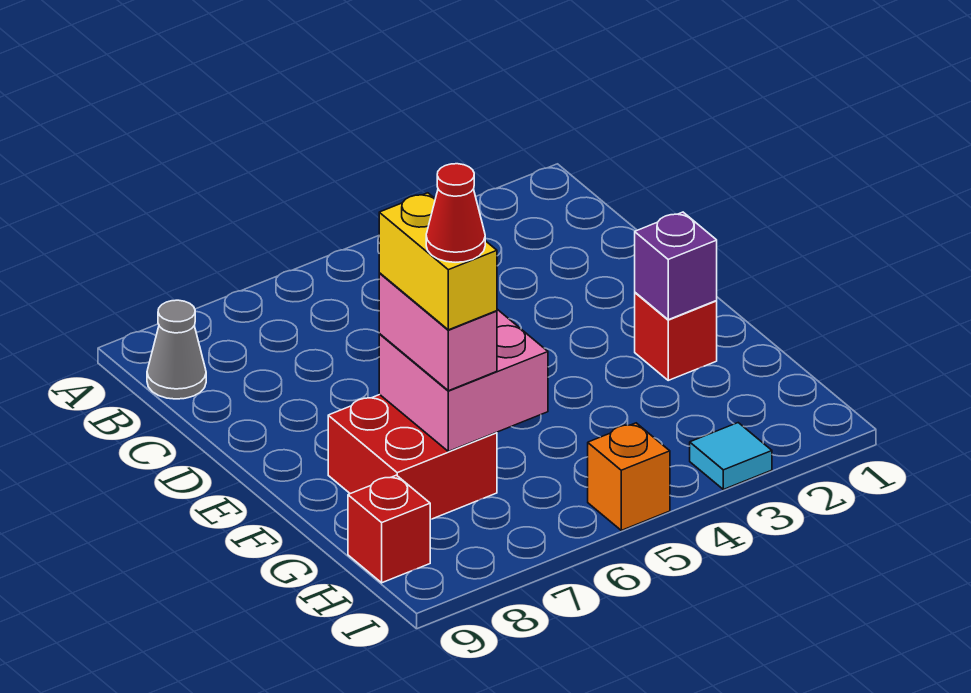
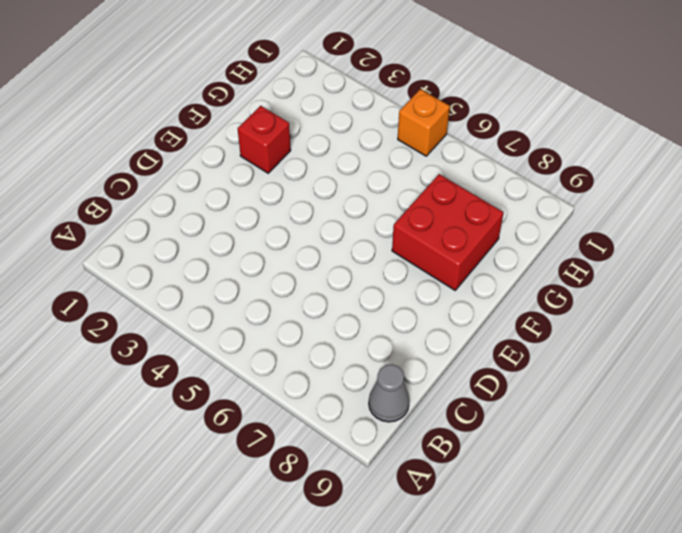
none -> red brick H9 level 1
none -> cyan tile I3 level 1

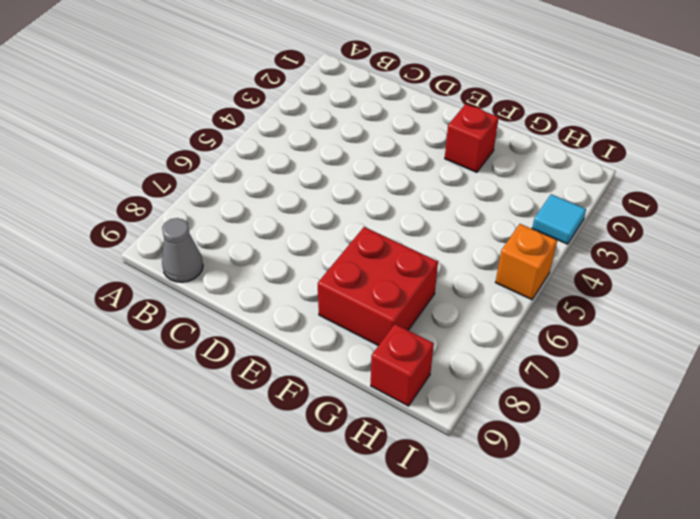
none -> purple brick F2 level 2
none -> pink brick F6:G7 level 2

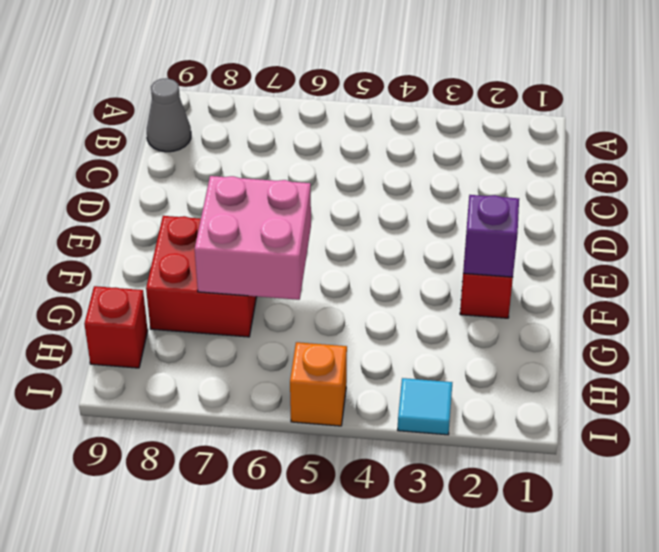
none -> pink brick F7:G7 level 3
none -> yellow brick F7:G7 level 4

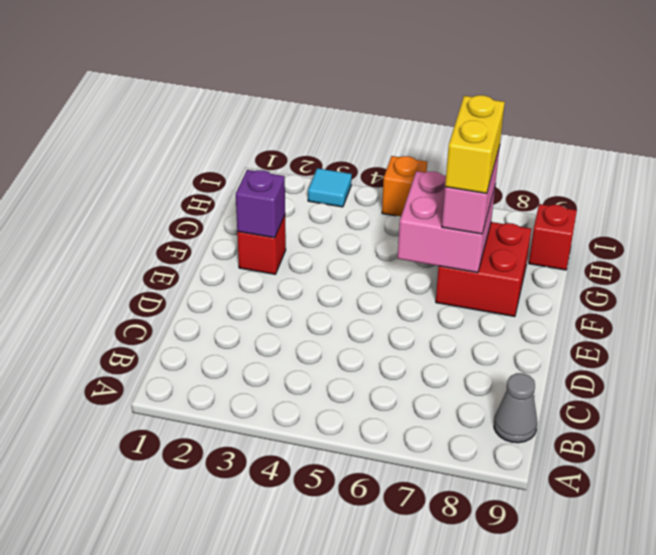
none -> red cone G7 level 5

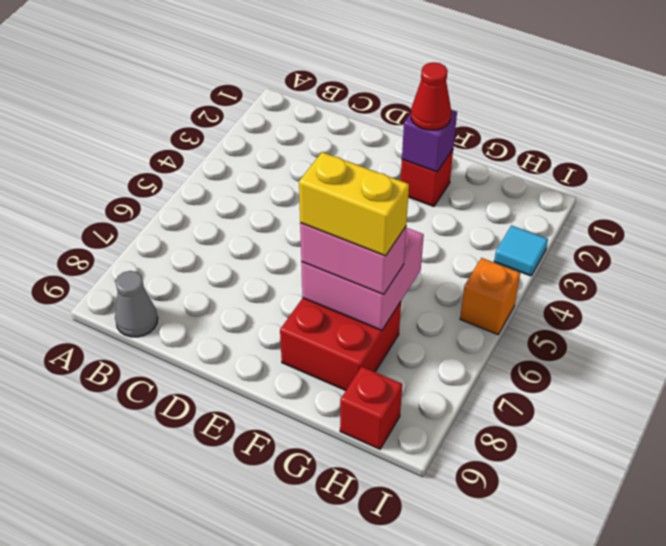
red cone F2 level 3 -> red cone G7 level 5

